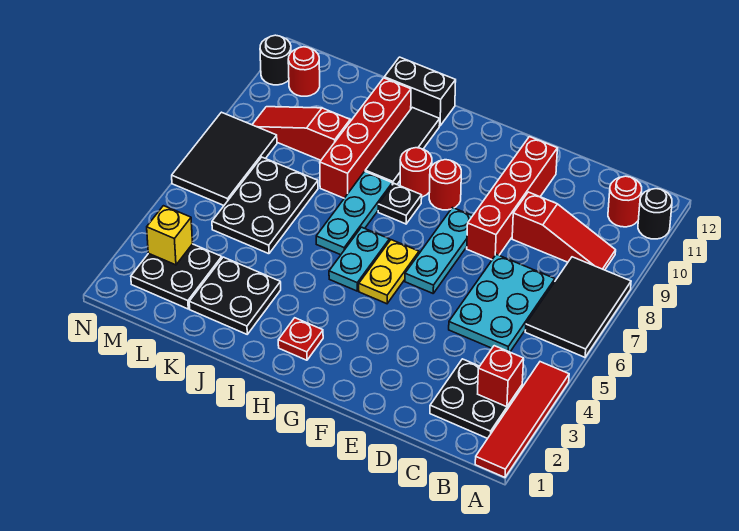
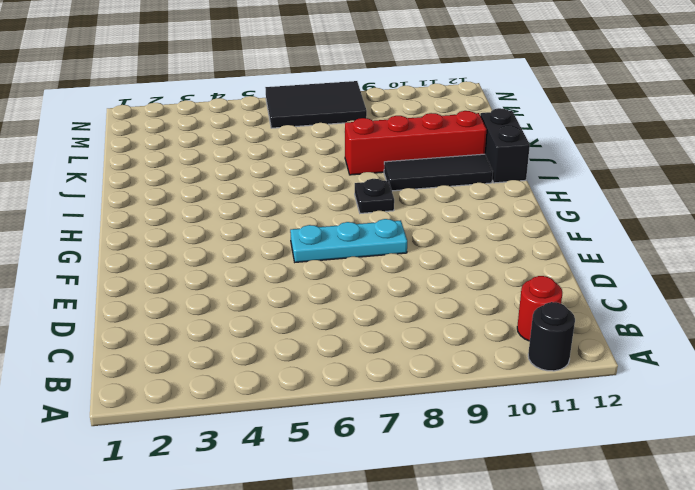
none -> red tile A1:A4 level 1
none -> black tile A6:B8 level 1
none -> black plate B2:C3 level 1

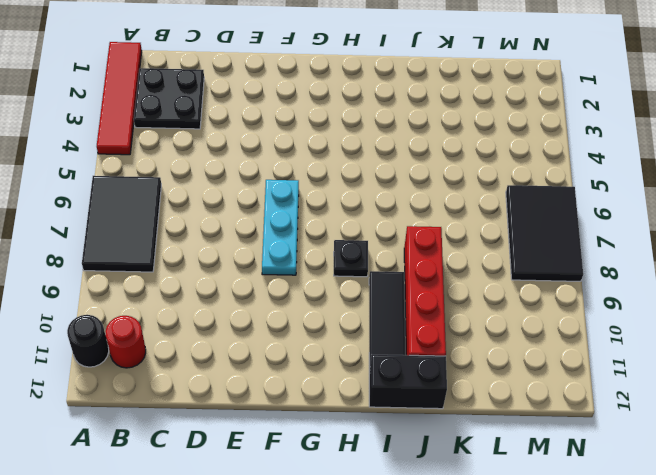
none -> red slope B9:D9 level 1 top D
none -> cyan plate C5:D7 level 1
none -> red brick E8:E11 level 1

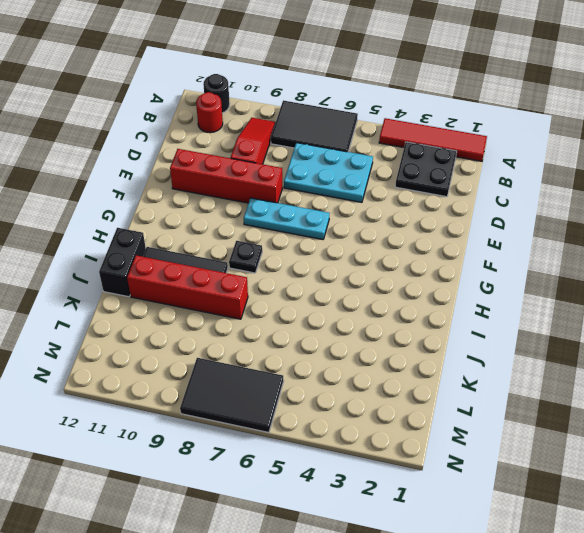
none -> yellow plate G5:G6 level 1
none -> red round brick G9 level 1
none -> red plate H2 level 1

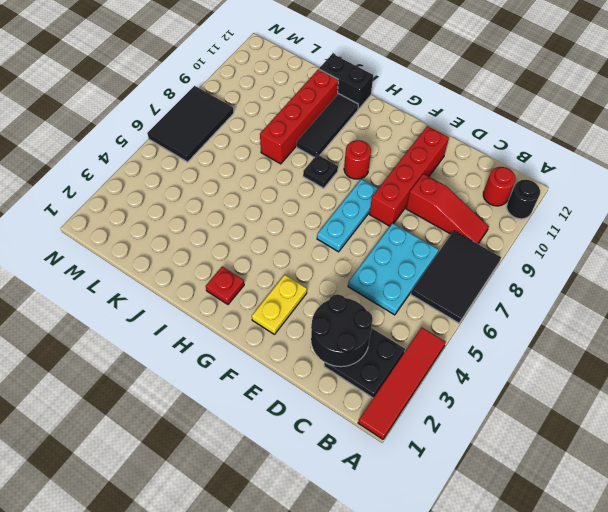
black round brick C2:D3 level 2 -> none
yellow plate F2:F3 level 1 -> yellow plate G5:G6 level 1
none -> cyan plate H5:H6 level 1
none -> red round brick H9 level 1
none -> cyan plate I6:I8 level 1

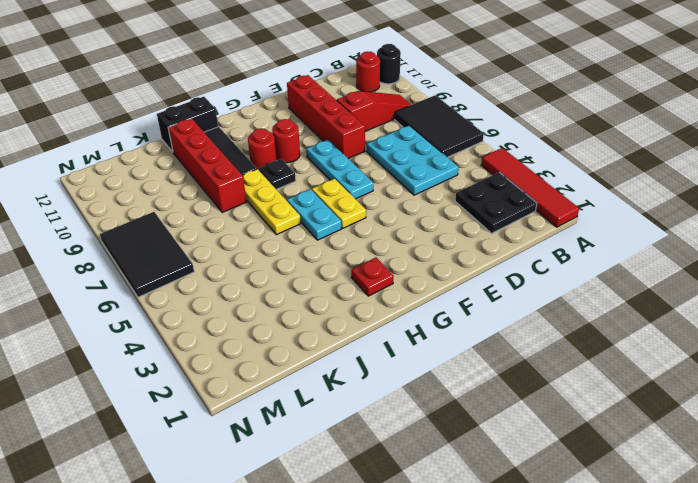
yellow plate I6:I8 level 1 -> cyan plate I6:I8 level 1
none -> black plate J2:K3 level 1
none -> black plate K5:L7 level 1
none -> red slope K9:M9 level 1 top K

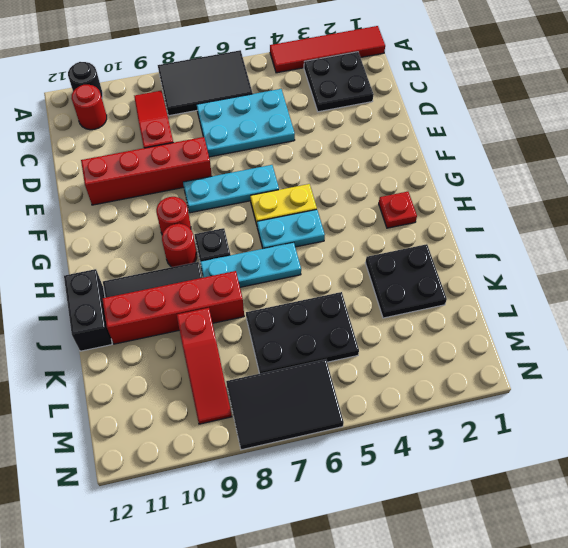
none -> black plate L2:M3 level 1
none -> red round brick M11 level 1
none -> black round brick N11 level 1

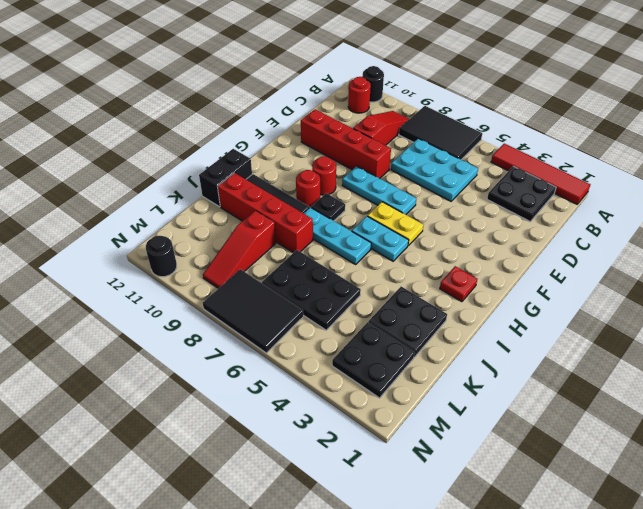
none -> red round brick M11 level 1
none -> red brick B3 level 2
none -> yellow brick M3 level 2

